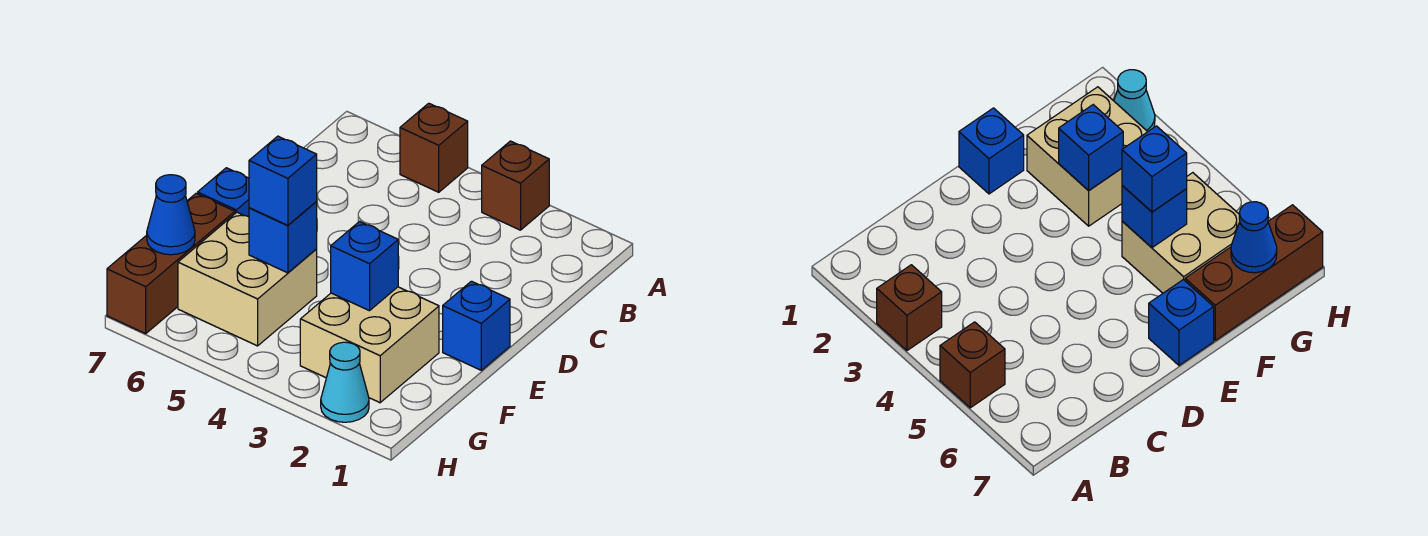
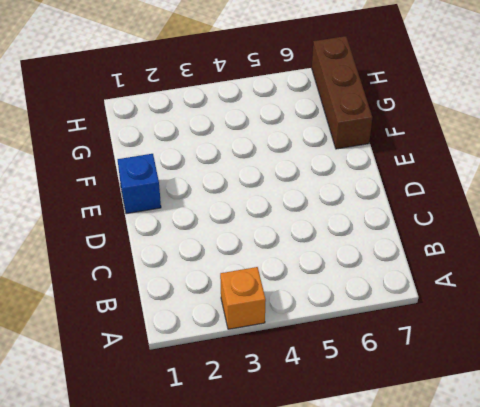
orange brick A3 level 1 -> brown brick A3 level 1
none -> brown brick A5 level 1
none -> blue brick E7 level 1
none -> tan brick F2:G3 level 1

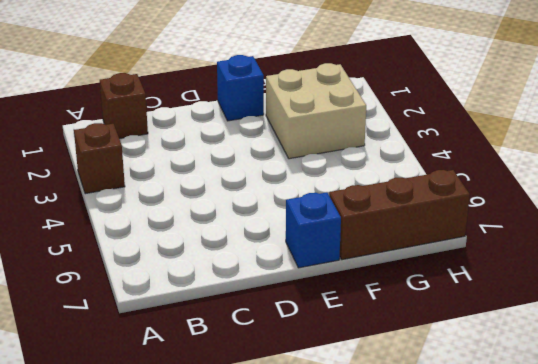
brown brick B1 level 1 -> brown brick A5 level 1
none -> tan brick F5:G6 level 1
none -> cyan cone H2 level 1
none -> blue brick F3 level 2

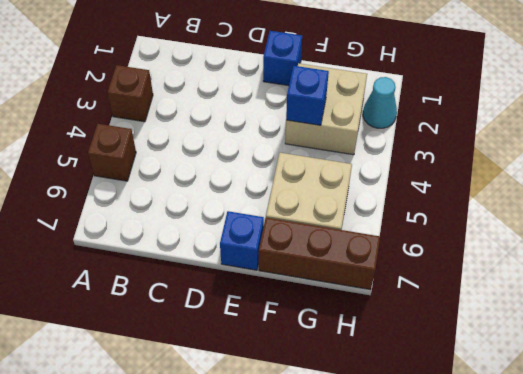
none -> blue brick F5 level 2
none -> blue cone G7 level 2
none -> blue brick F5 level 3

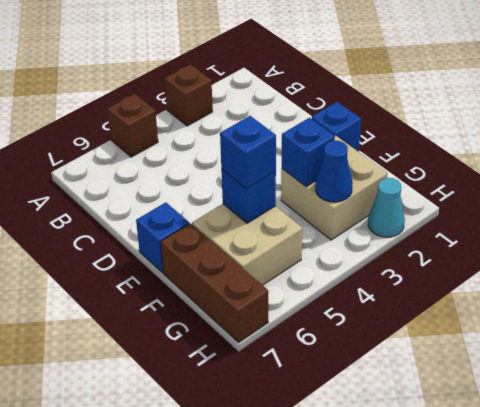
blue cone G3 level 2 -> blue cone G7 level 2

